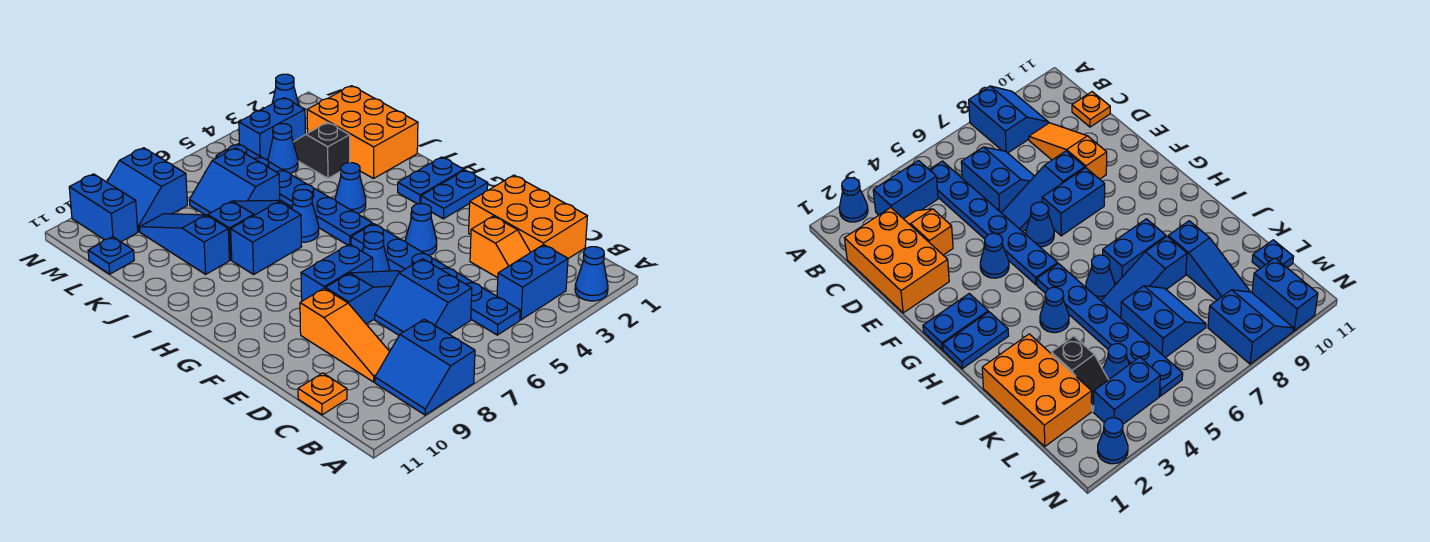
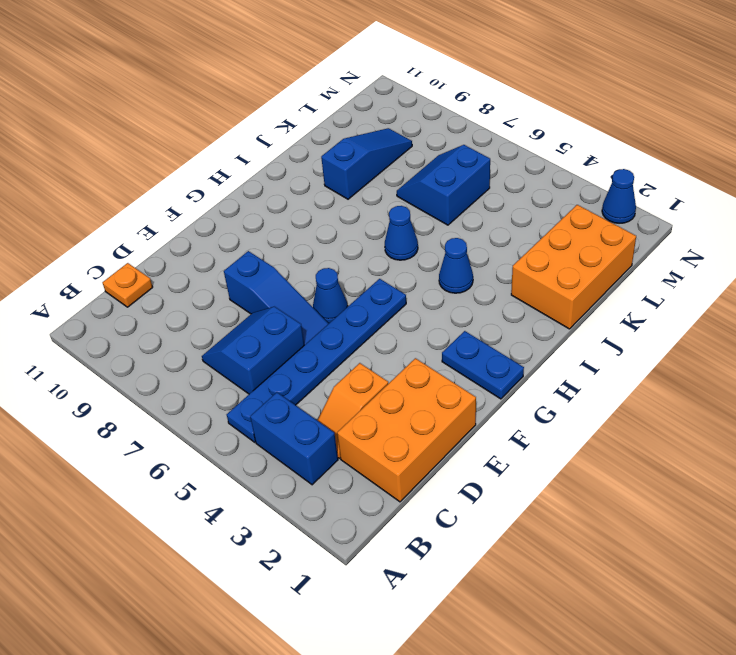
none -> blue cone A2 level 1
none -> blue slope A8:B9 level 1 top 8
none -> orange slope C9:E9 level 1 top E
none -> blue cone F4 level 1

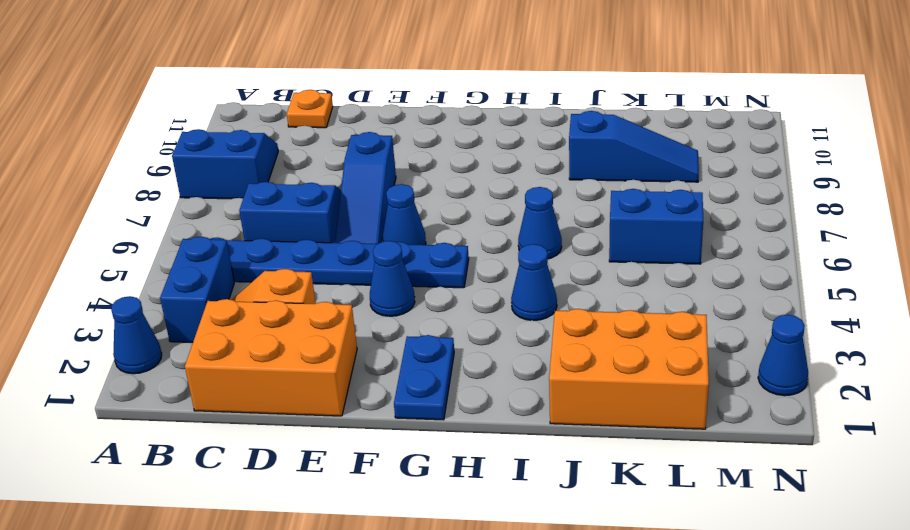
none -> orange slope C9:E9 level 1 top E
none -> blue brick F7:F8 level 1
none -> blue plate H1:H2 level 1
none -> blue plate H5:M5 level 1

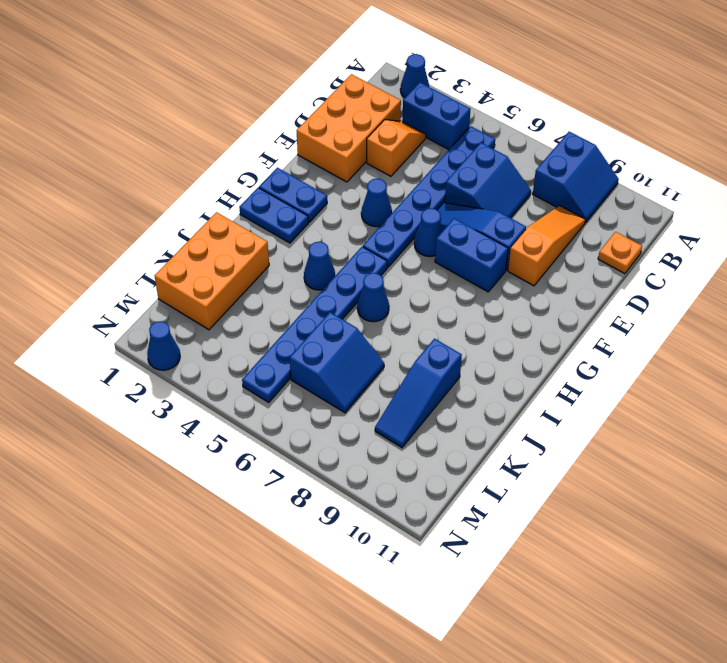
none -> blue brick I7:I8 level 1
none -> blue slope J6:J8 level 1 top 8
none -> black slope K3:L3 level 1 top K
none -> blue cone L4 level 1

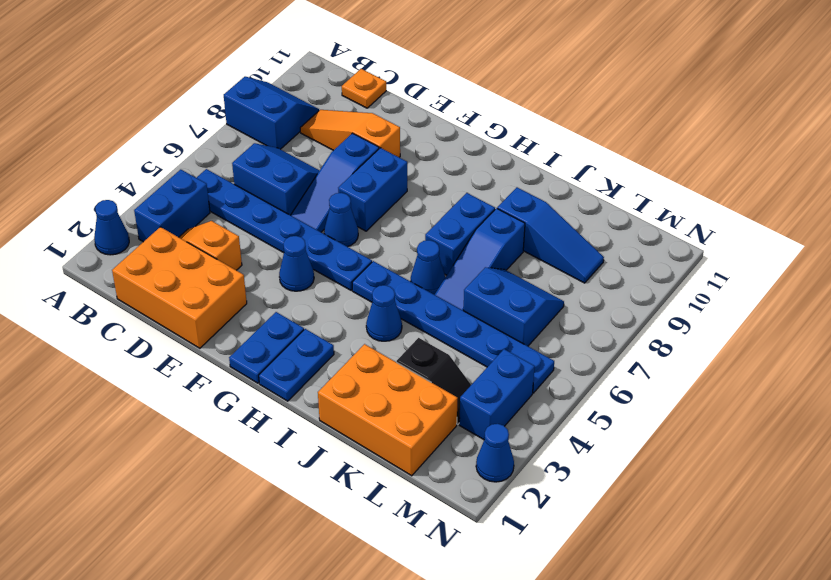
none -> blue cone L4 level 1
none -> blue plate L11 level 1
none -> blue slope M8:N9 level 1 top 8
none -> blue brick M10:N10 level 1

